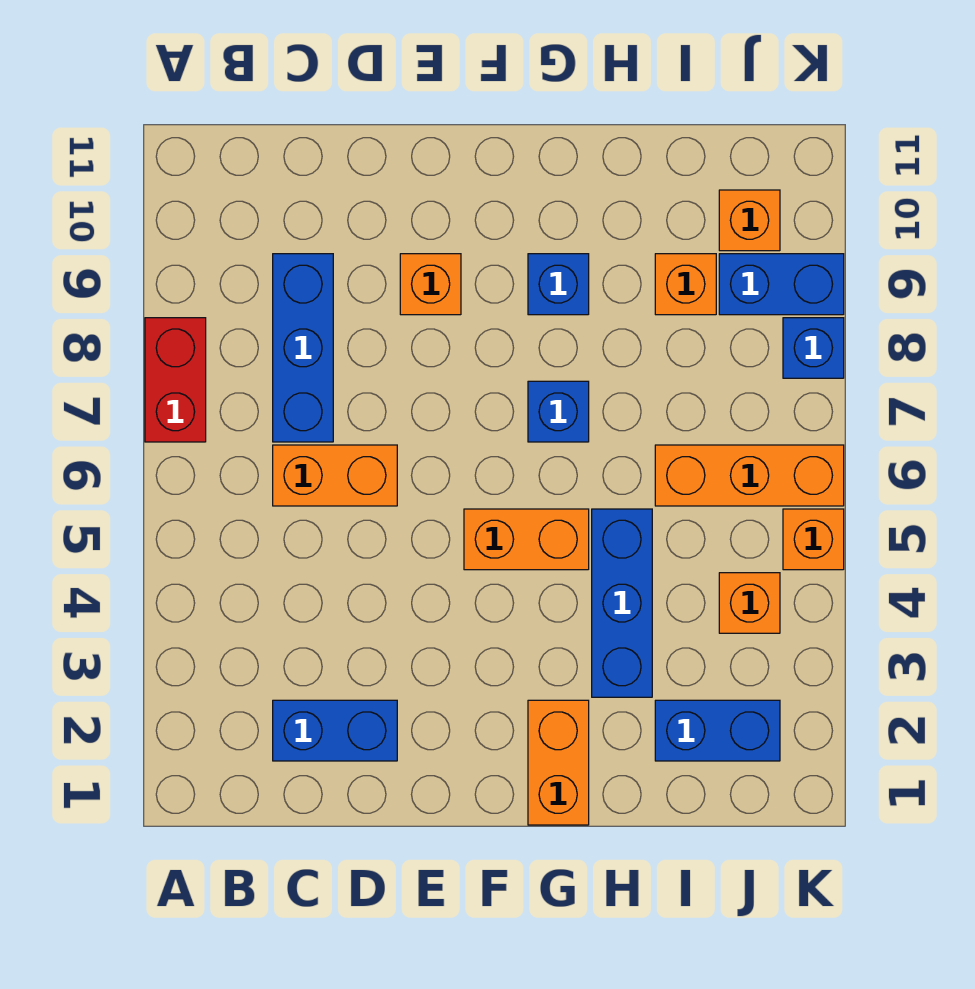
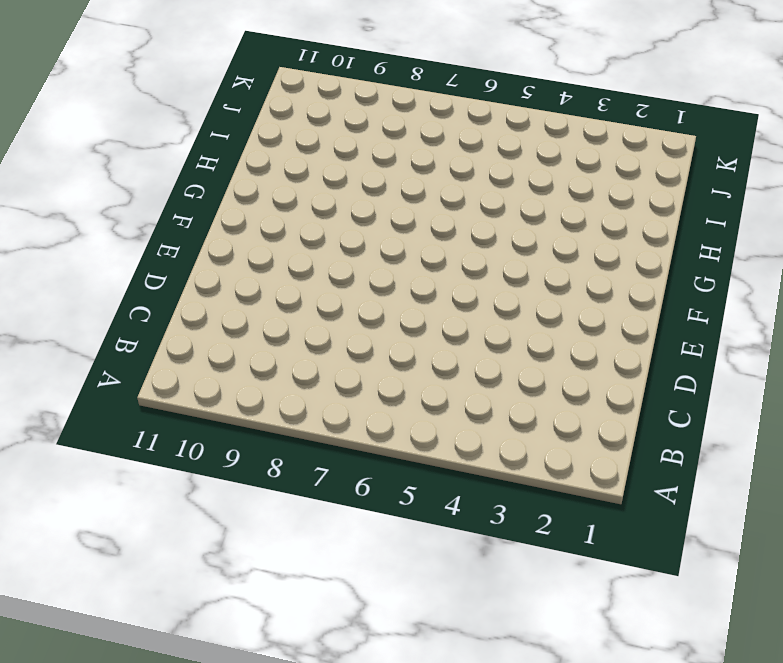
none -> red brick A7:A8 level 1
none -> blue brick C2:D2 level 1
none -> orange brick C6:D6 level 1

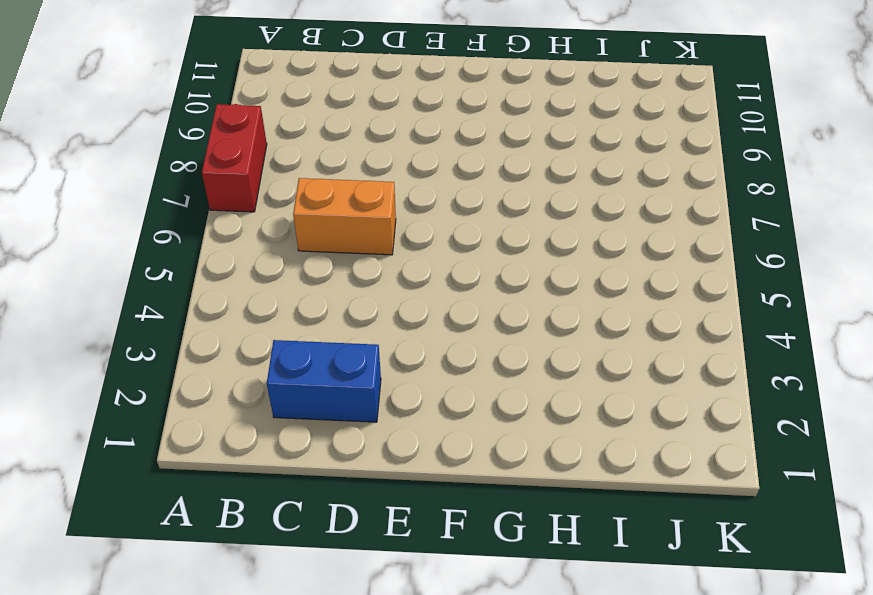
none -> blue brick C7:C9 level 1
none -> orange brick E9 level 1
none -> orange brick F5:G5 level 1

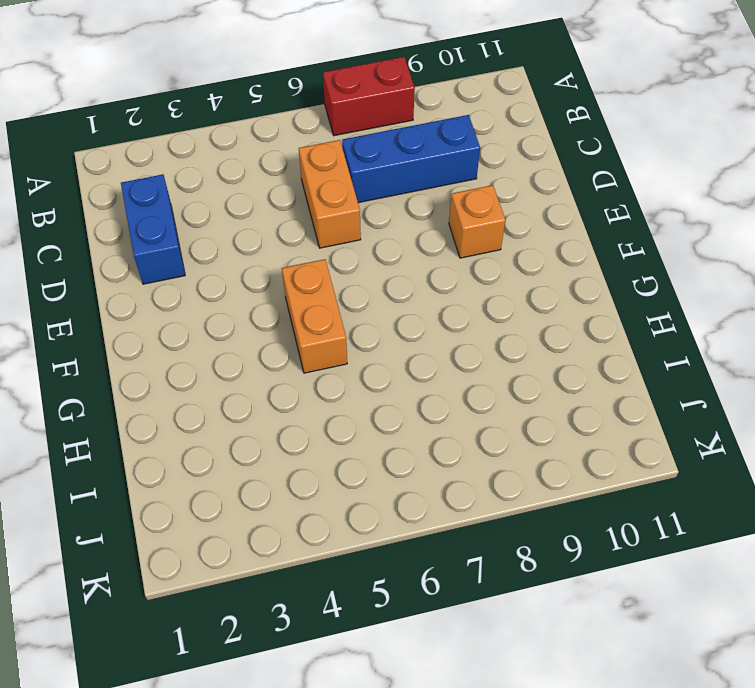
none -> orange brick G1:G2 level 1
none -> blue brick G7 level 1
none -> blue brick G9 level 1

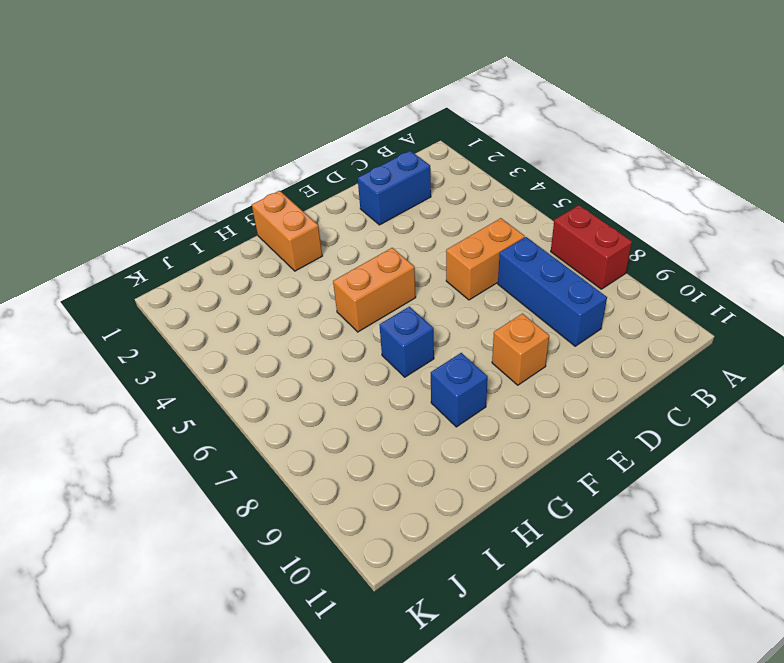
none -> blue brick H3:H5 level 1
none -> blue brick I2:J2 level 1
none -> orange brick I6:K6 level 1

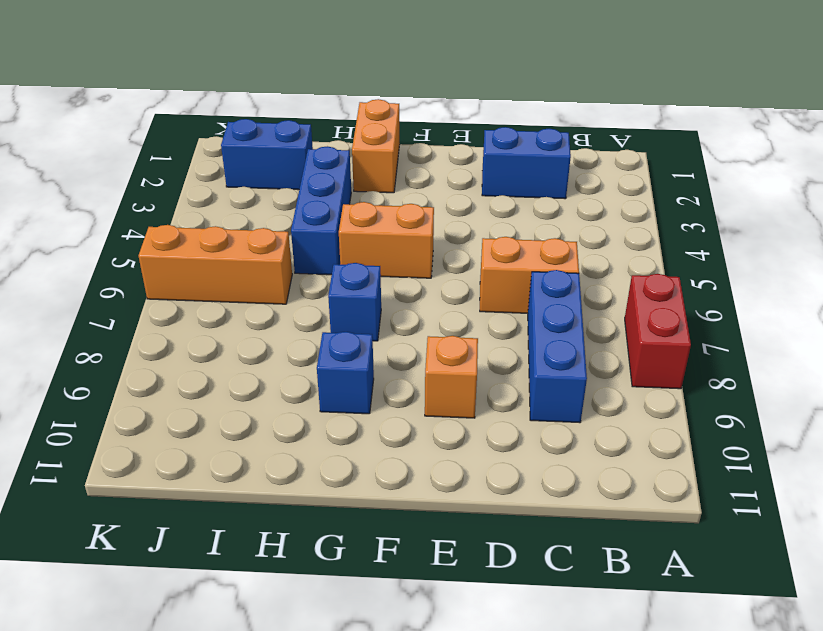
none -> orange brick I9 level 1
none -> orange brick J4 level 1
none -> blue brick J9:K9 level 1

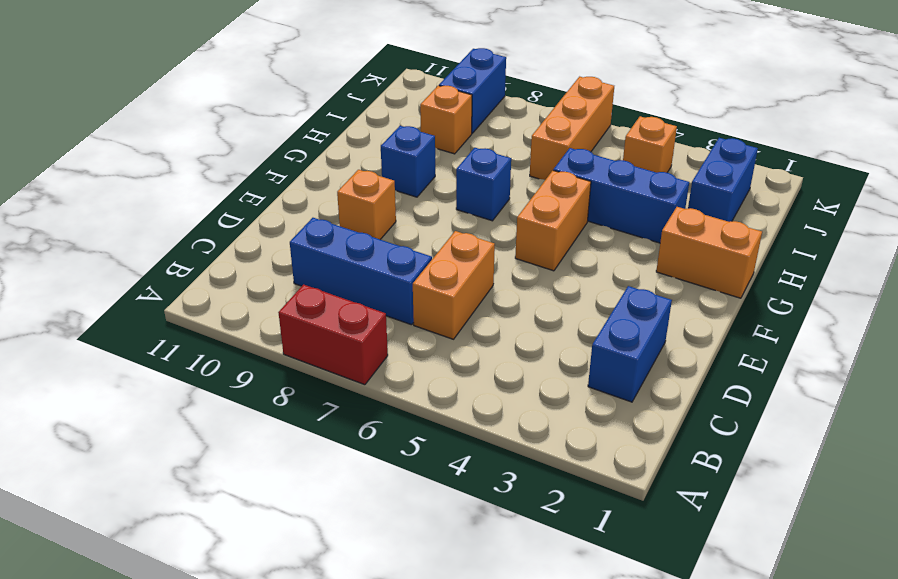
none -> orange brick J10 level 1
none -> orange brick K5 level 1
none -> blue brick K8 level 1

